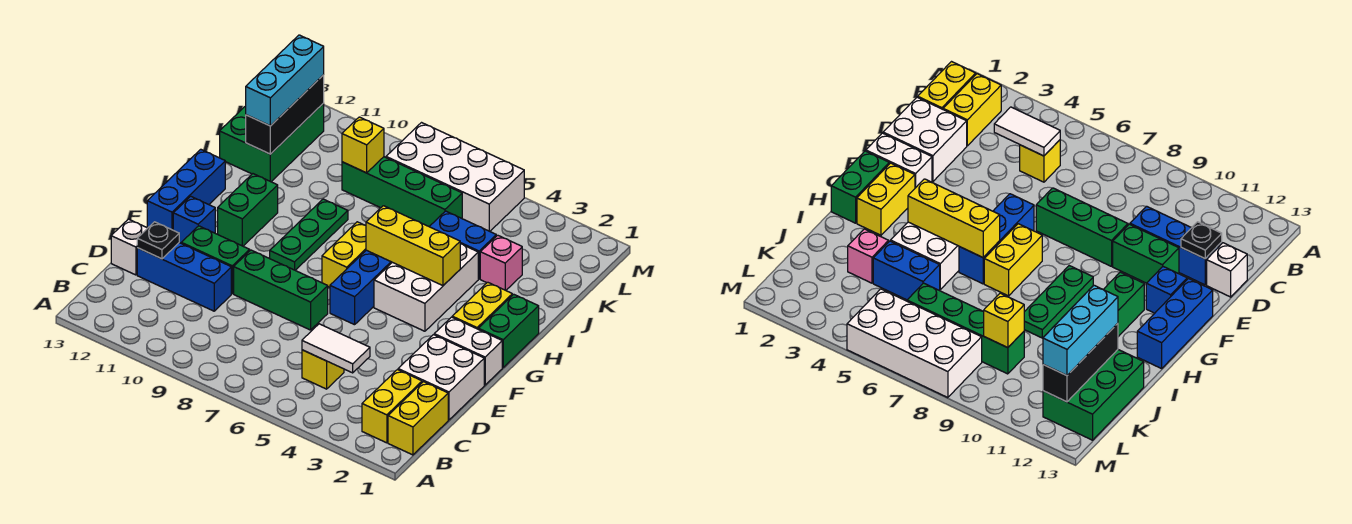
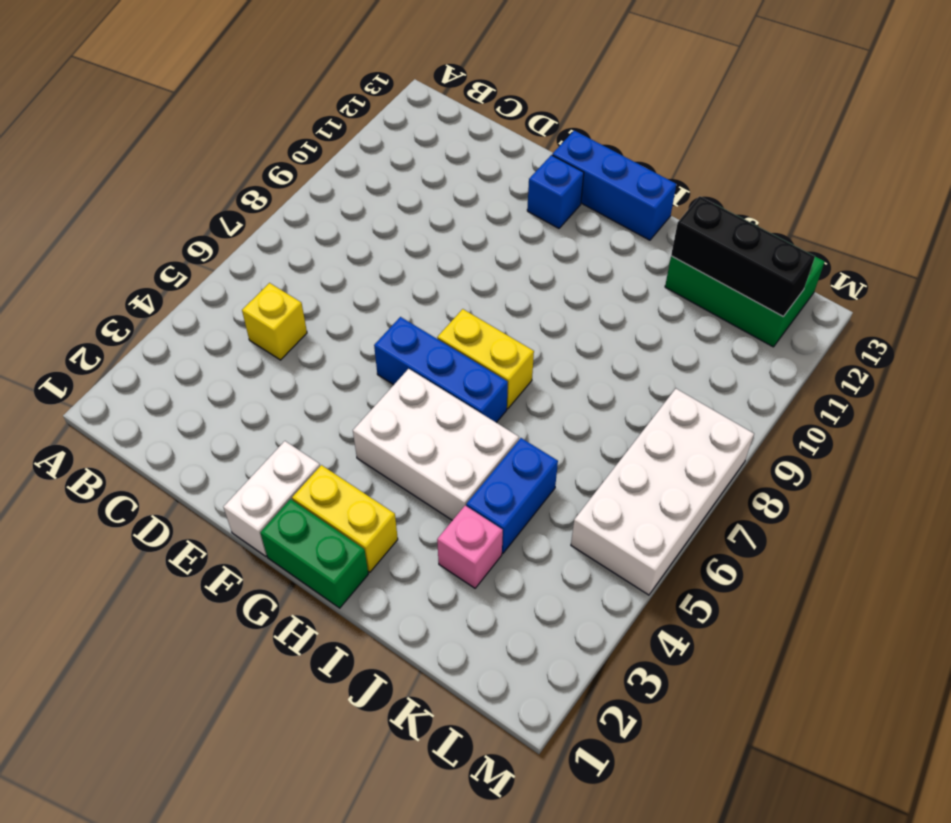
none -> yellow brick B1:C1 level 1
none -> yellow brick B2:C2 level 1
none -> white brick D1:E2 level 1

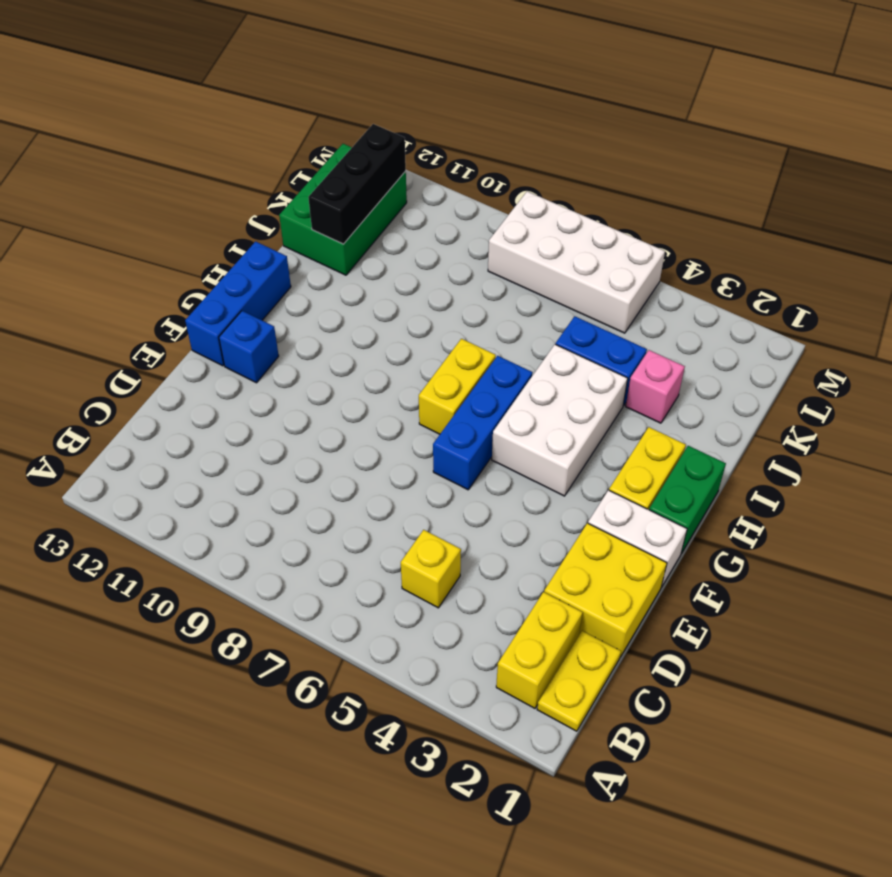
yellow plate B1:C1 level 1 -> yellow brick B1:C1 level 1
yellow brick D1:E2 level 1 -> white brick D1:E2 level 1
none -> blue brick D10:D12 level 1
none -> white brick D13 level 1
none -> green brick E7:E9 level 1

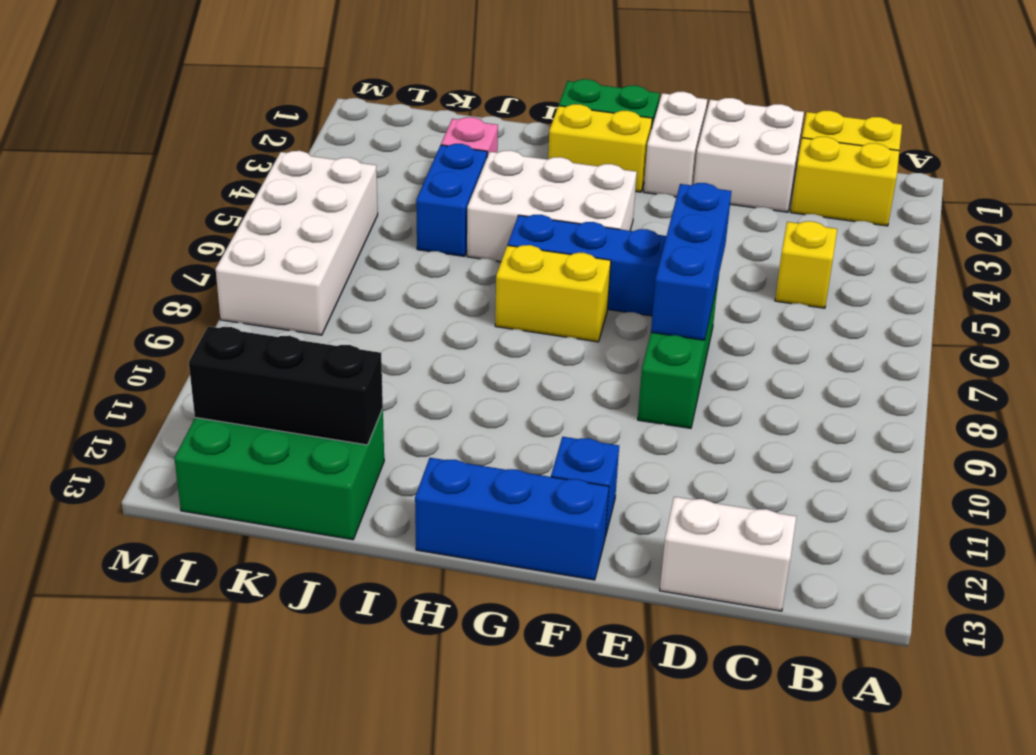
white brick C13:D13 level 1 -> white brick D13 level 1
blue brick E6:E8 level 2 -> blue brick D10:D12 level 1
none -> green brick E10:E11 level 1
none -> green plate G9:I9 level 1
none -> green brick G11:H11 level 1

